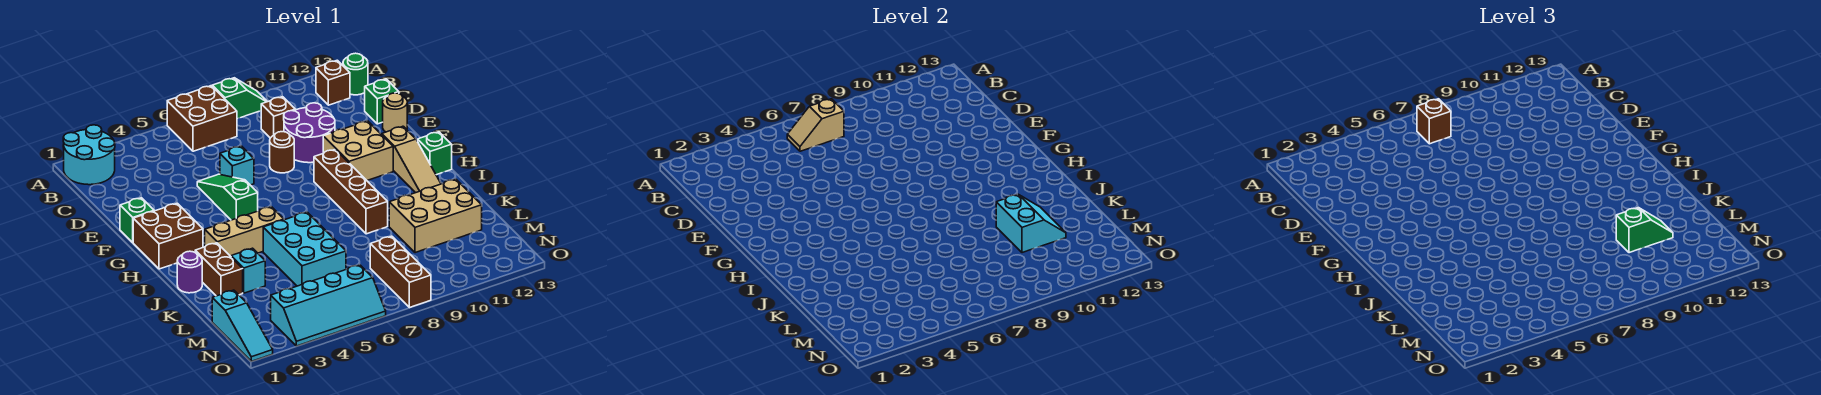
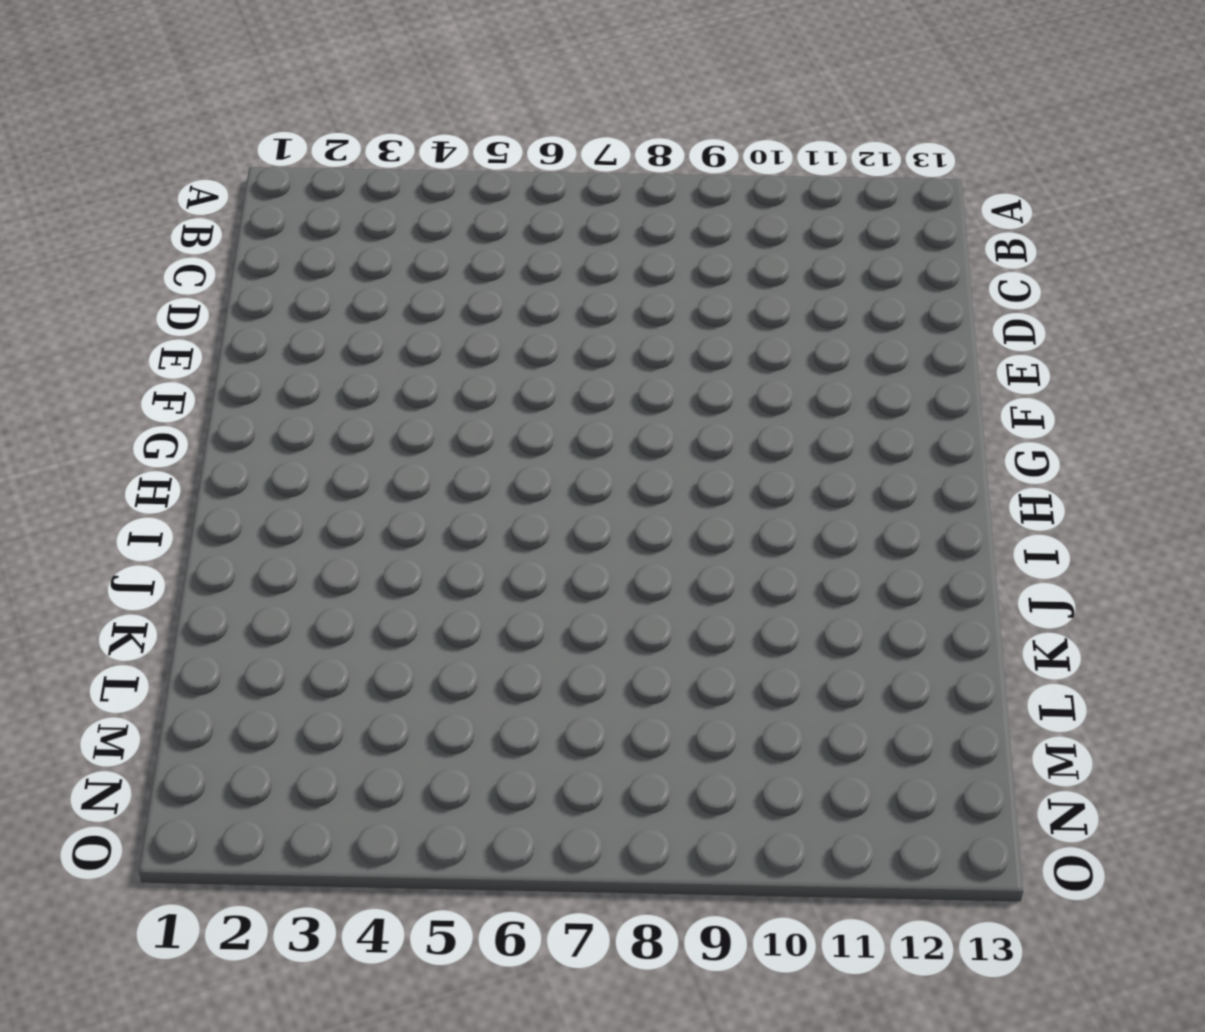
none -> cyan round brick A1:B2 level 1
none -> brown brick A6:B7 level 1
none -> green slope A8:A9 level 1 top 8
none -> brown brick B12 level 1

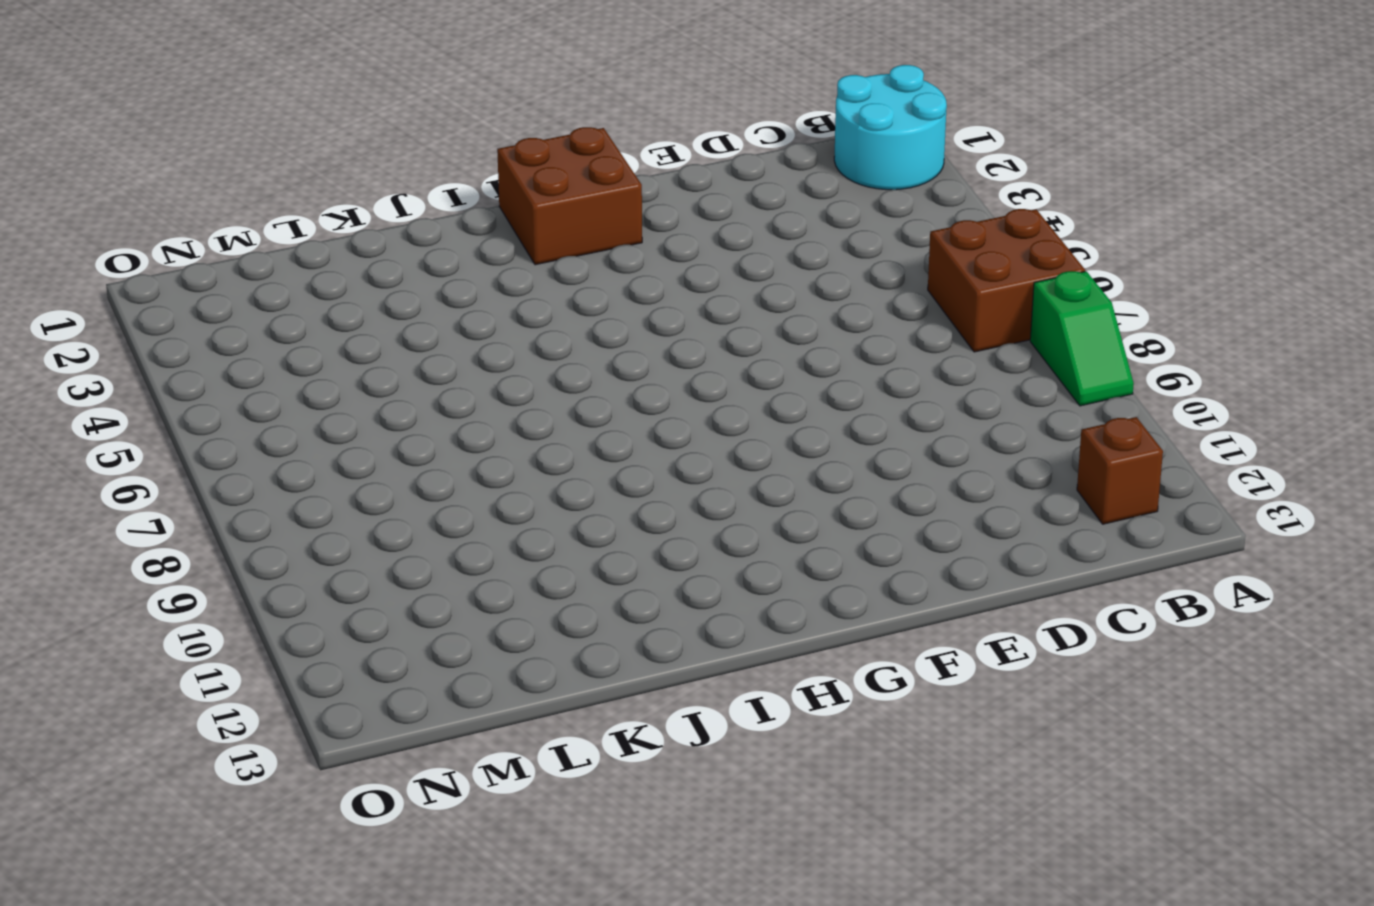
none -> green round brick B13 level 1
none -> brown brick C9 level 1
none -> purple round brick D9:E10 level 1
none -> green brick D13 level 1

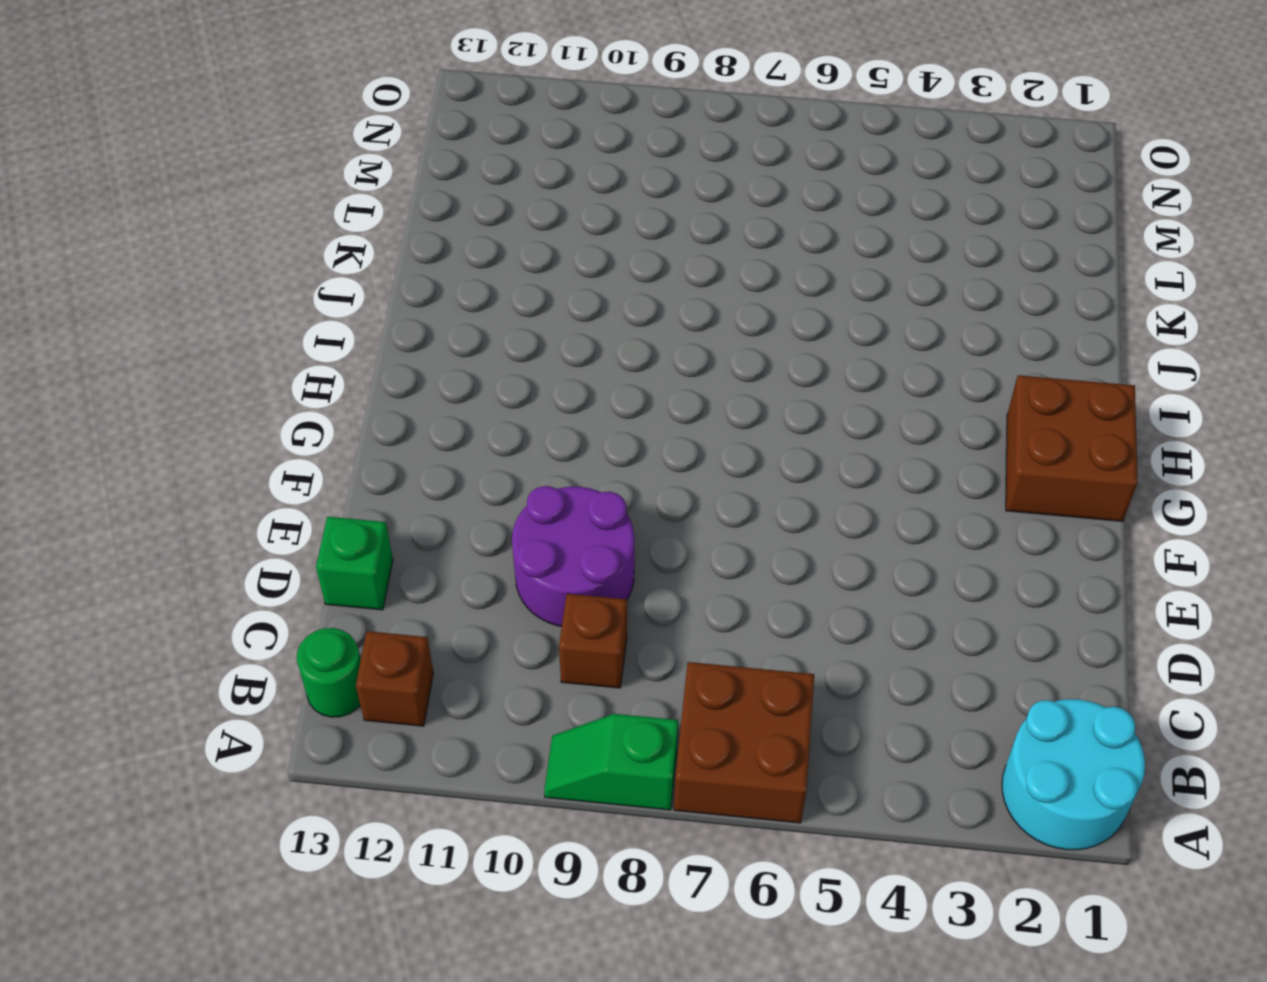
none -> green slope E5:G5 level 1 top G
none -> cyan brick E6 level 1
none -> brown round brick E8 level 1
none -> tan round brick E13 level 1

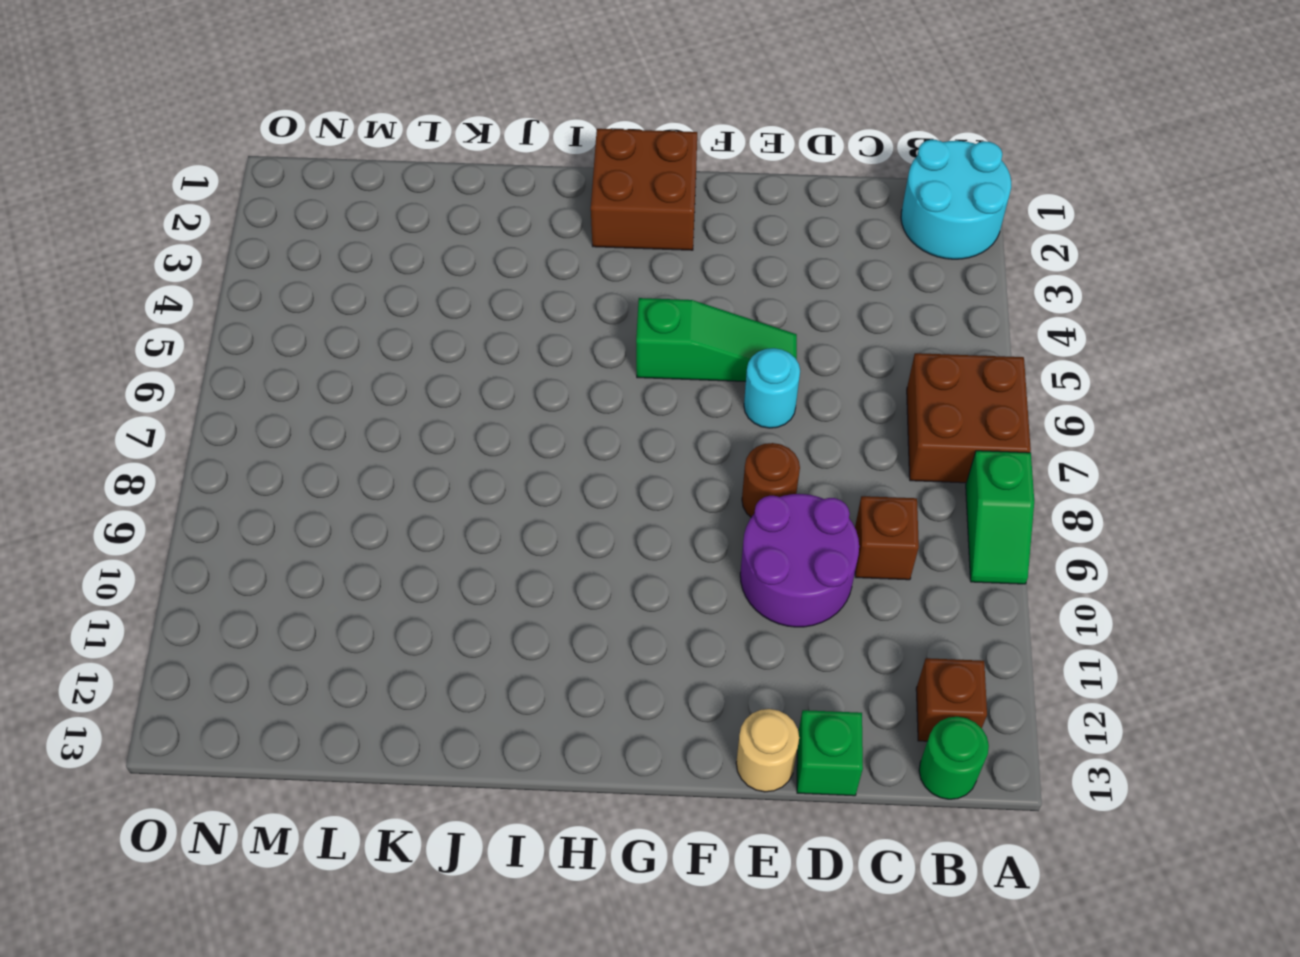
cyan round brick E6 level 1 -> cyan brick E6 level 1
none -> green brick F1 level 1
none -> tan brick F10:G11 level 1
none -> brown brick G9:J9 level 1
none -> tan slope G12:I12 level 1 top G

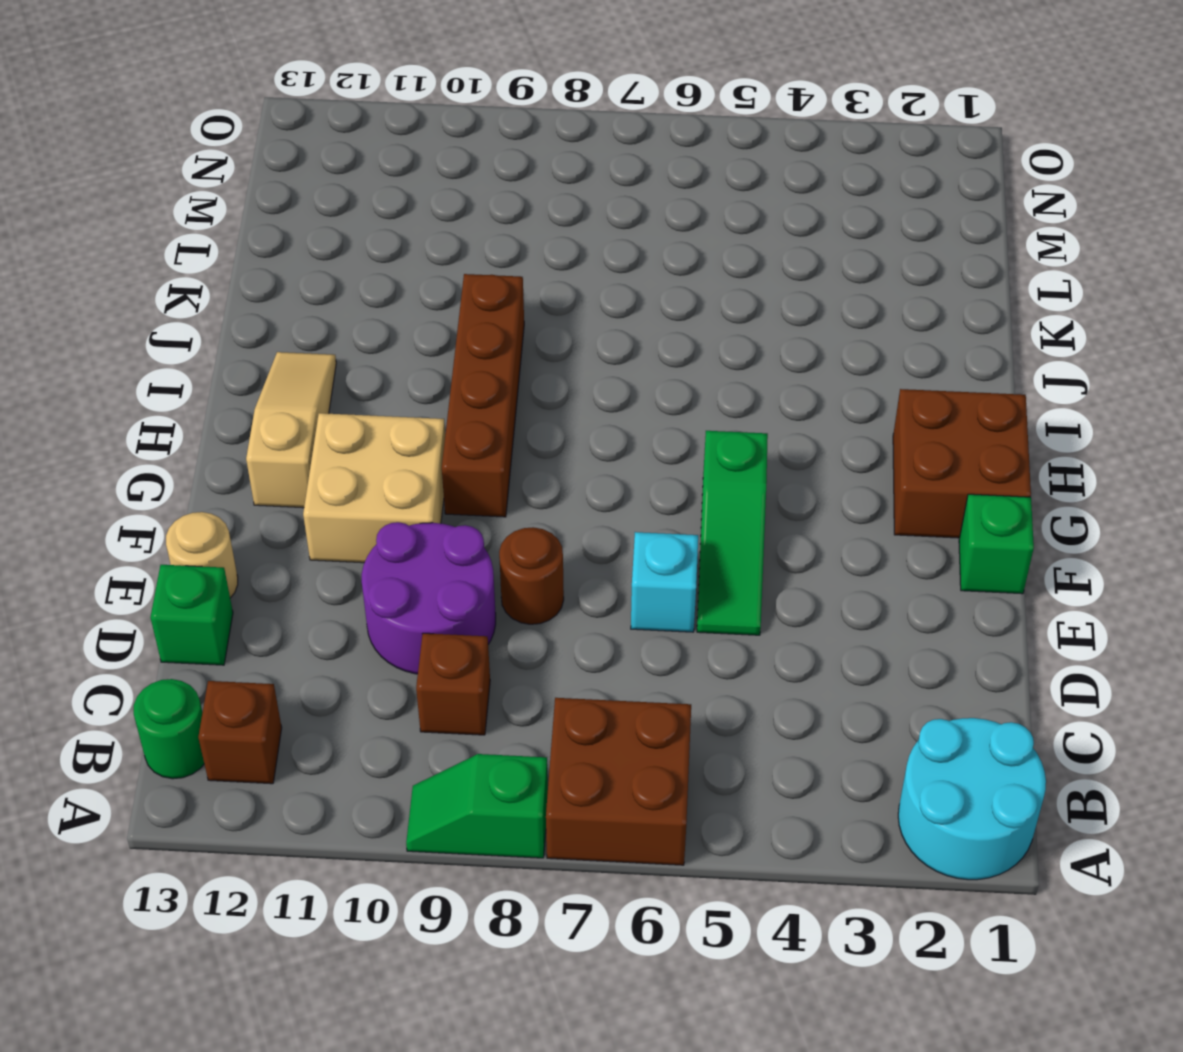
none -> green brick H13 level 1
none -> tan brick I3:I5 level 1
none -> purple round brick J1 level 1
none -> brown brick J2:K2 level 1

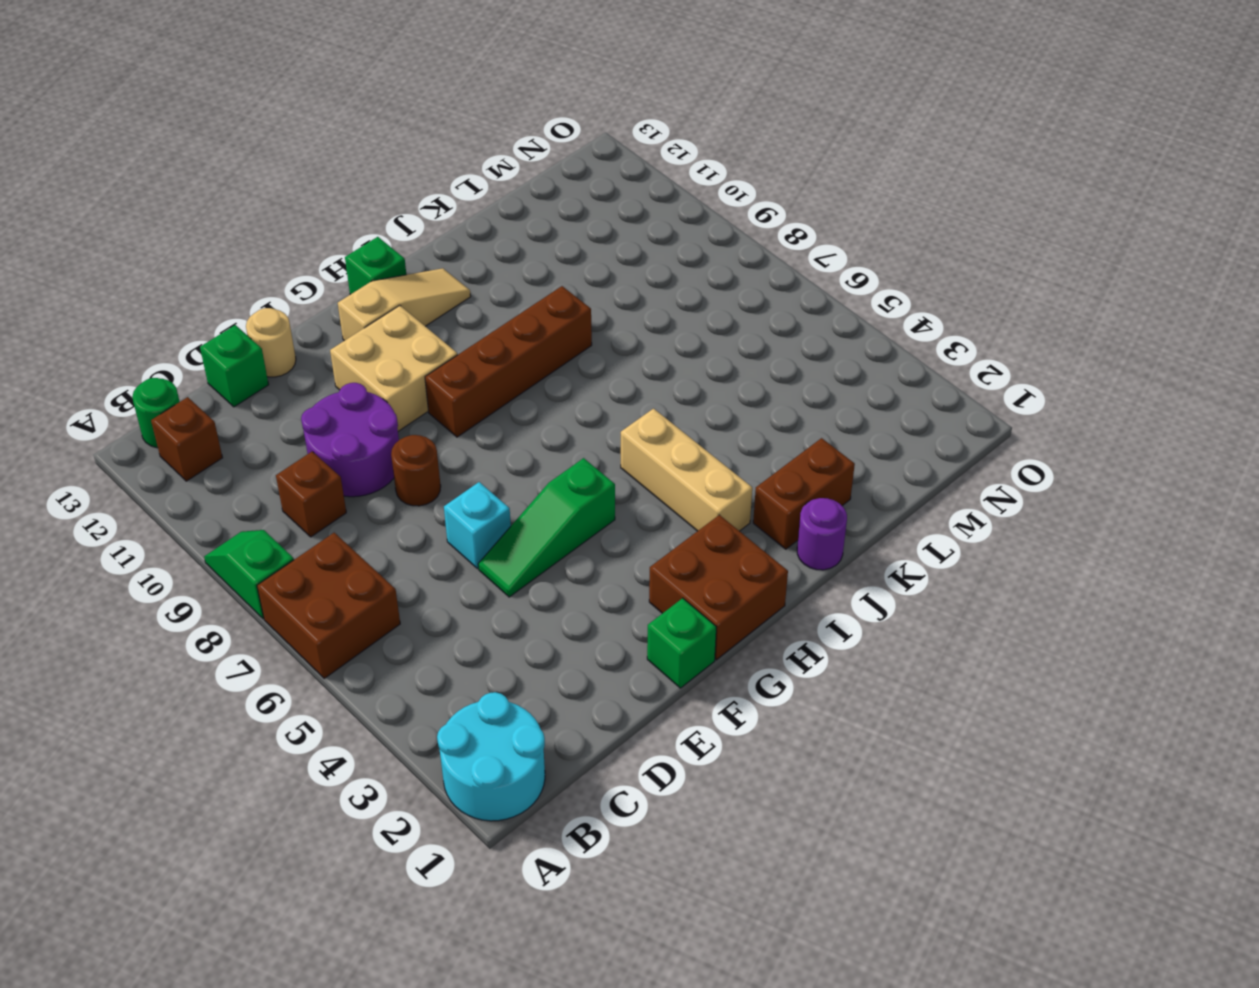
none -> cyan brick J5:L6 level 1
none -> cyan brick K3 level 1
none -> tan brick K10:L12 level 1
none -> cyan slope M1:O1 level 1 top M

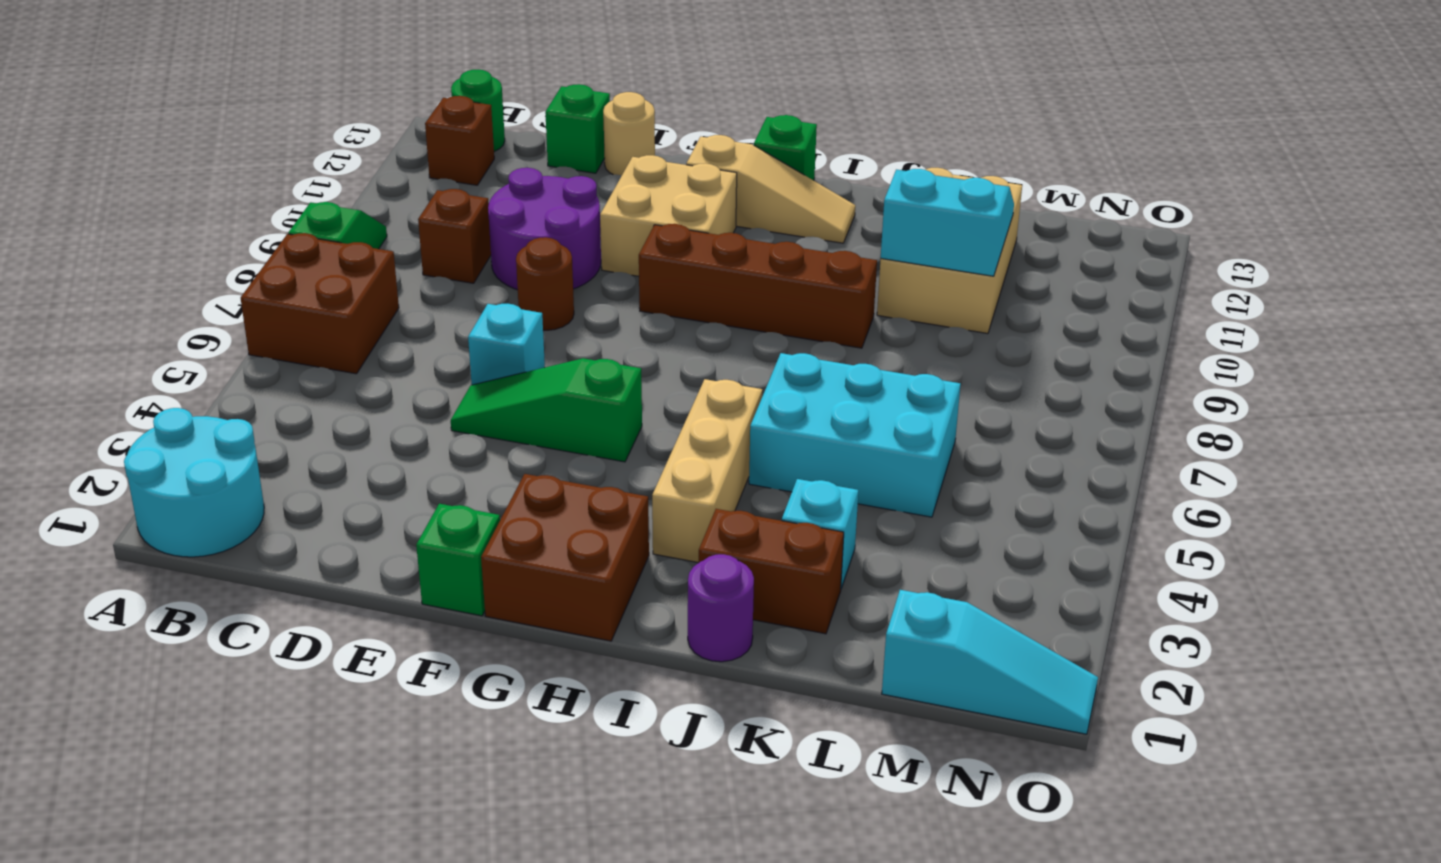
none -> brown brick M8:O8 level 1
none -> cyan slope N3:O6 level 1 top N
none -> tan slope B6:B7 level 2 top 7
none -> brown brick B7 level 3

